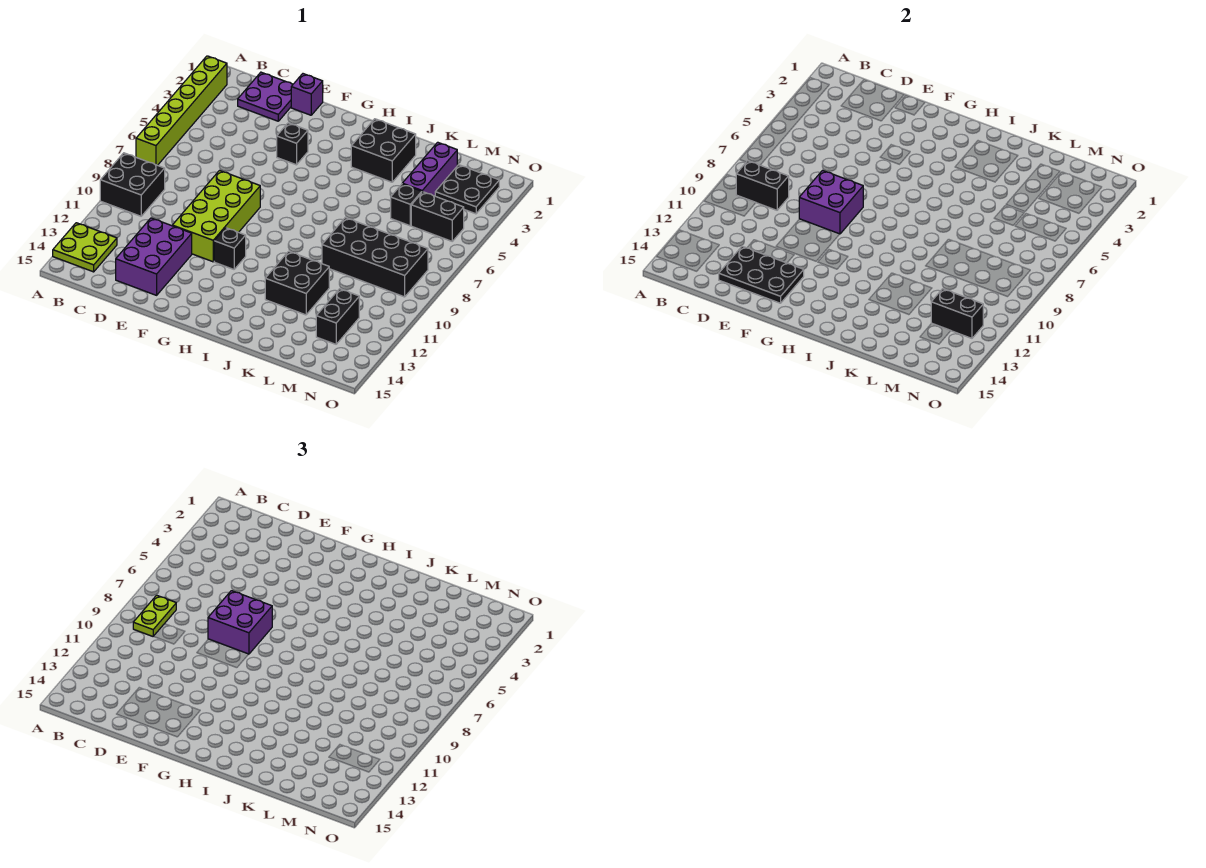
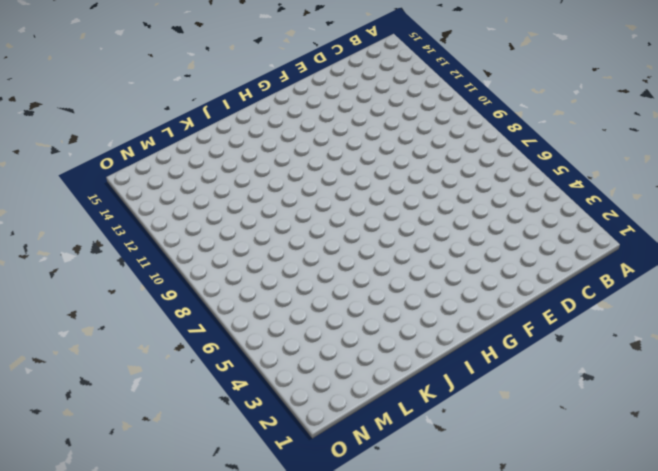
none -> lime brick A2:A7 level 1
none -> black brick A9:B10 level 1
none -> lime plate A13:B14 level 1

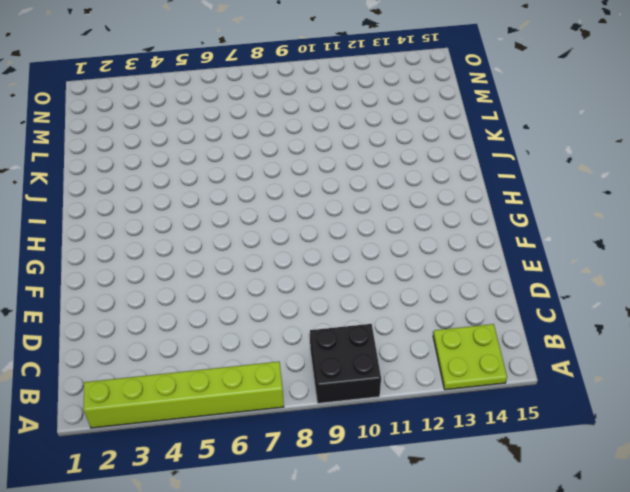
none -> purple plate C1:D2 level 1
none -> purple brick D12:E14 level 1
none -> purple brick E1 level 1

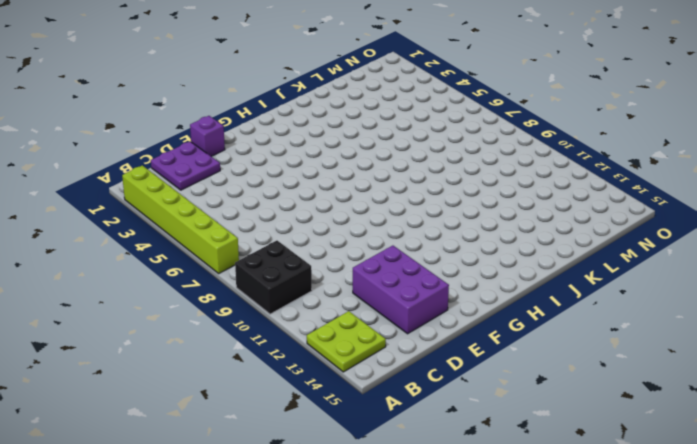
none -> lime brick E8:F11 level 1
none -> black brick F4 level 1
none -> black brick G11 level 1

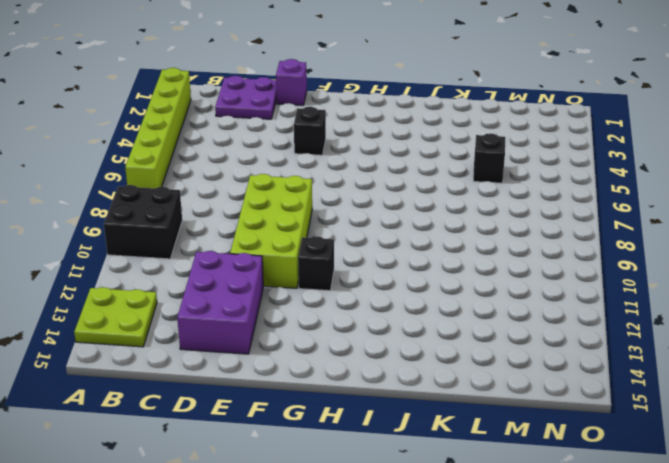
none -> black brick I2:J3 level 1
none -> black brick J11:K12 level 1
none -> black brick K8:N9 level 1

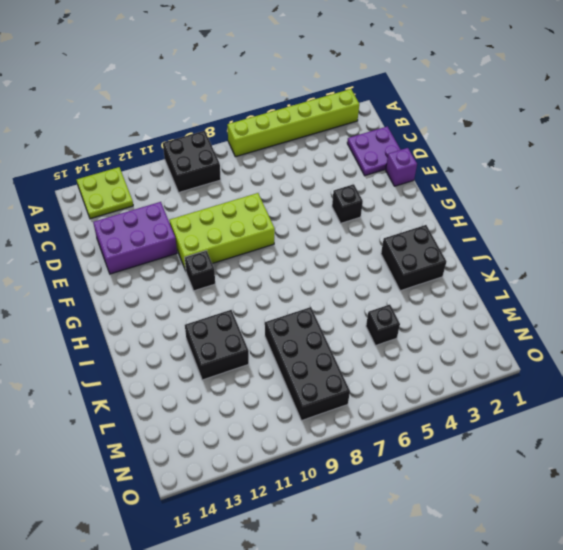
none -> purple brick L2:L4 level 1
none -> black plate M2:N3 level 1
none -> black brick M5:N5 level 1

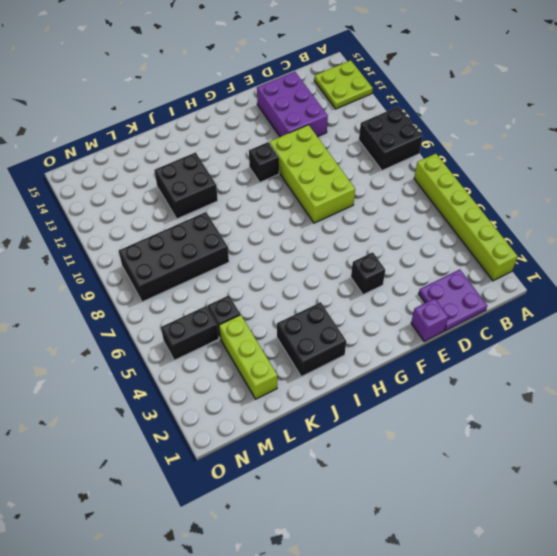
lime brick L2:L4 level 1 -> purple brick L2:L4 level 1
none -> black plate M2:N3 level 1
none -> black brick M12:M13 level 1
none -> black brick B9:C9 level 2

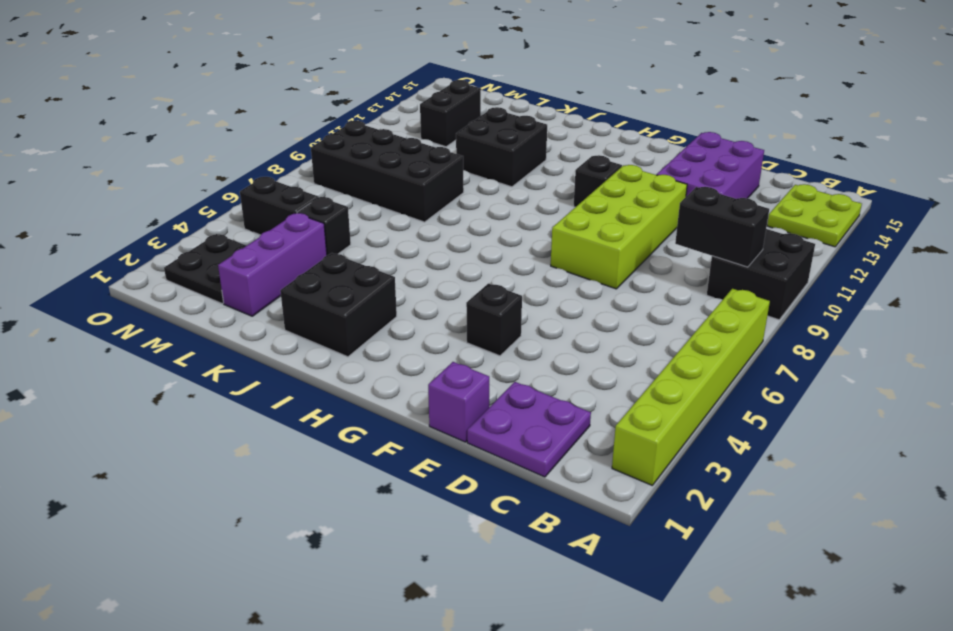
none -> black plate D13:F14 level 2
none -> purple brick E8:F9 level 2
none -> black brick M12:N12 level 2

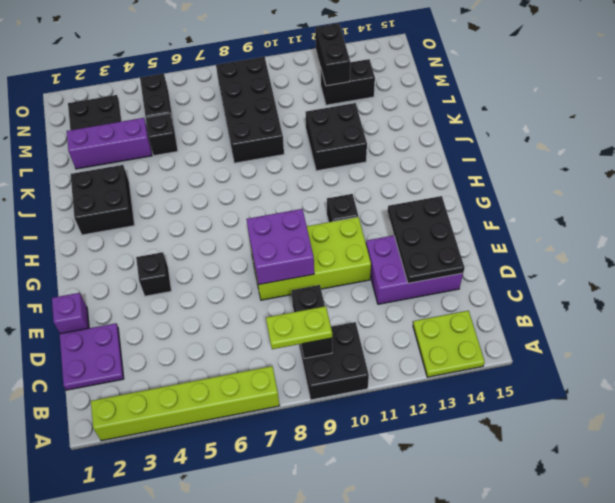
none -> purple brick E7:F8 level 3

